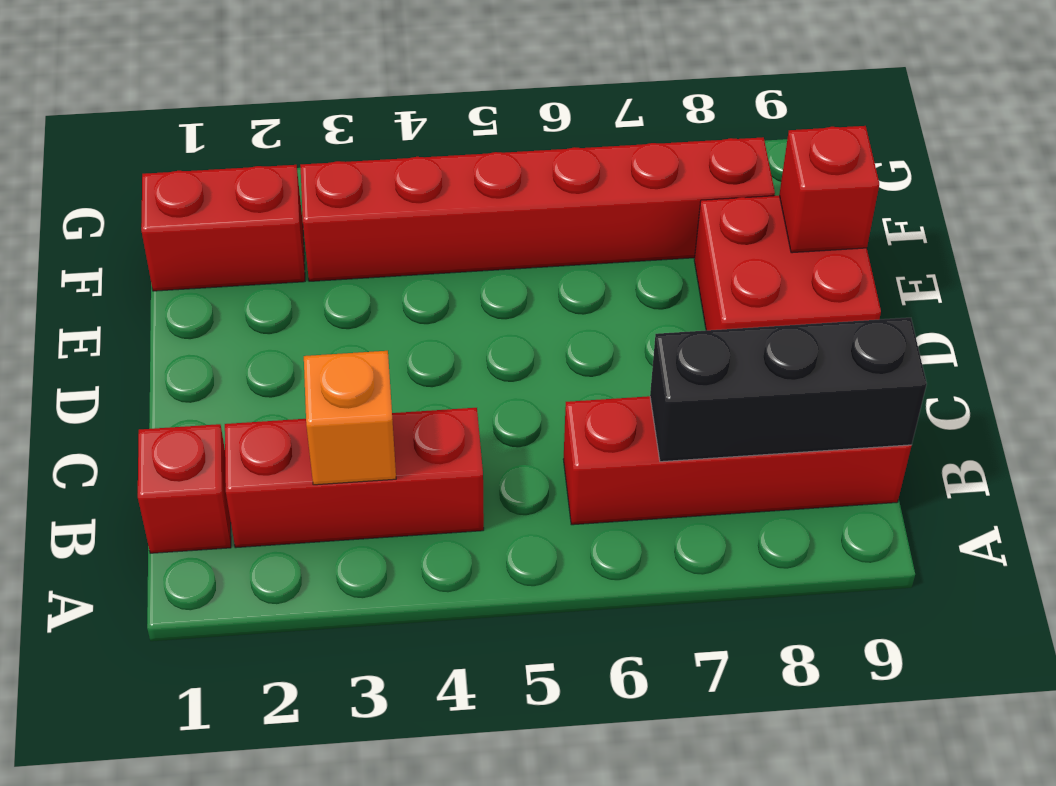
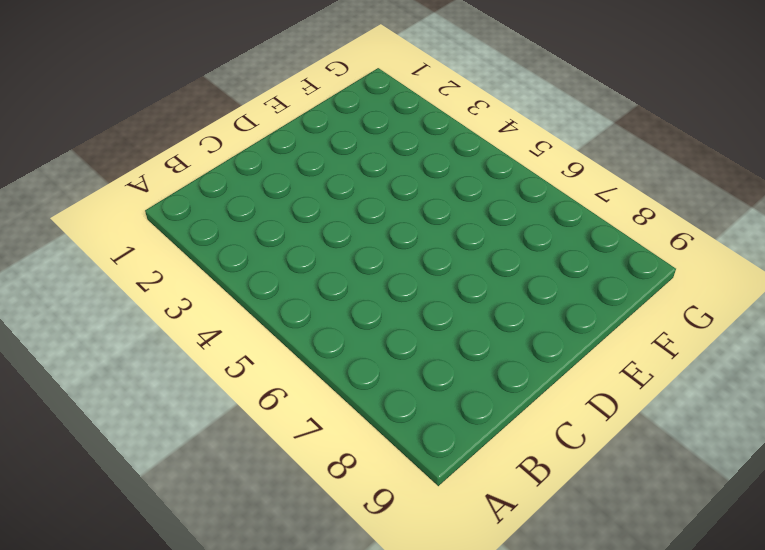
none -> red brick B1 level 1
none -> red brick B2:B4 level 1

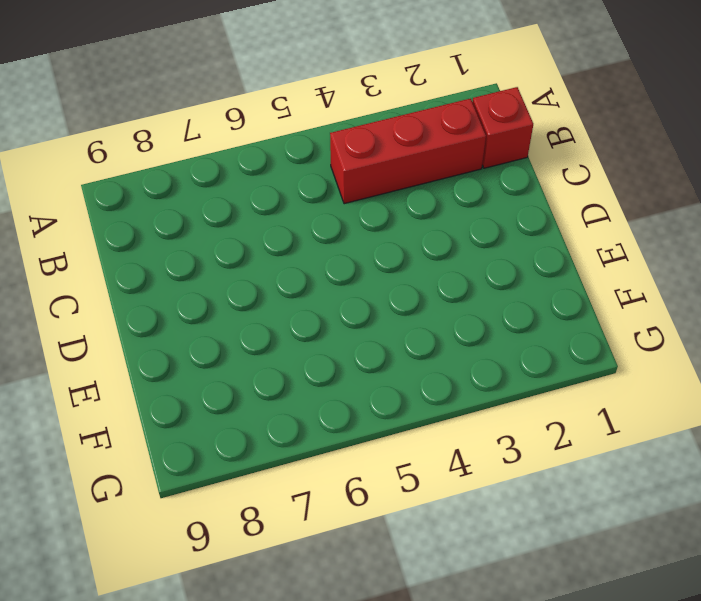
none -> red brick B6:B9 level 1
none -> red brick D8:E9 level 1

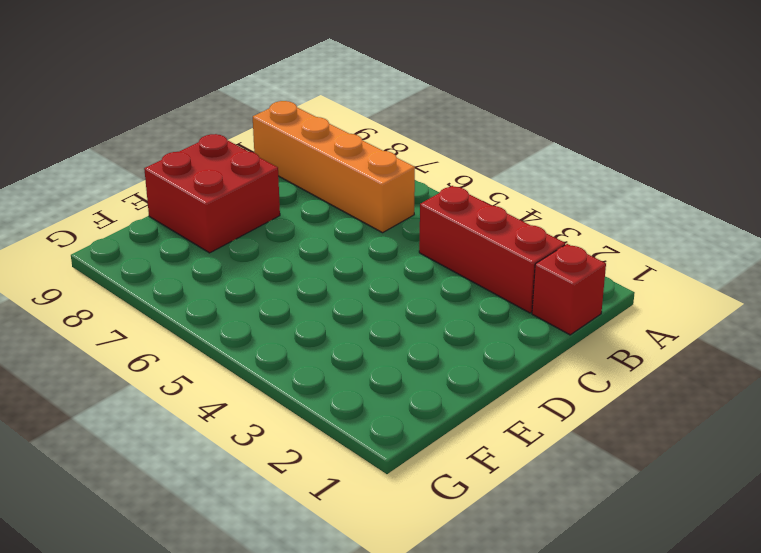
orange brick B6:B9 level 1 -> red brick B6:B9 level 1
none -> red brick F1:F2 level 1
none -> red brick F3:F8 level 1

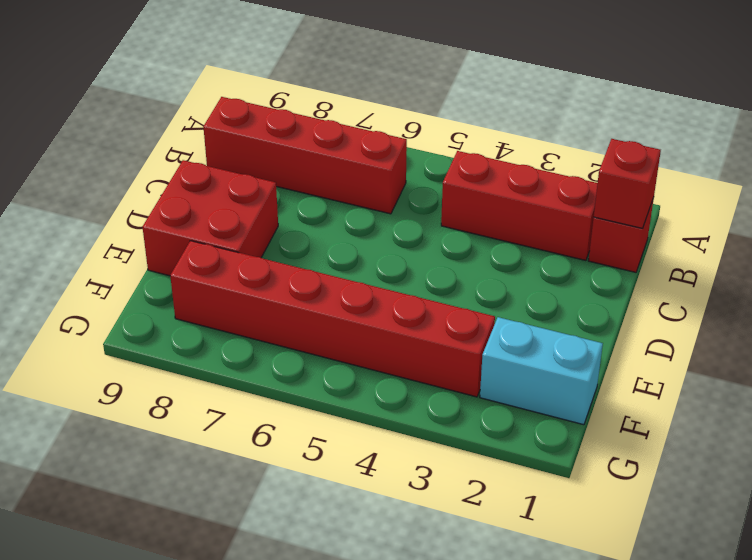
red brick B1 level 2 -> red brick E9 level 2
cyan brick F1:F2 level 1 -> red brick F1:F2 level 1
none -> orange brick B3 level 2
none -> black brick B7:B9 level 2

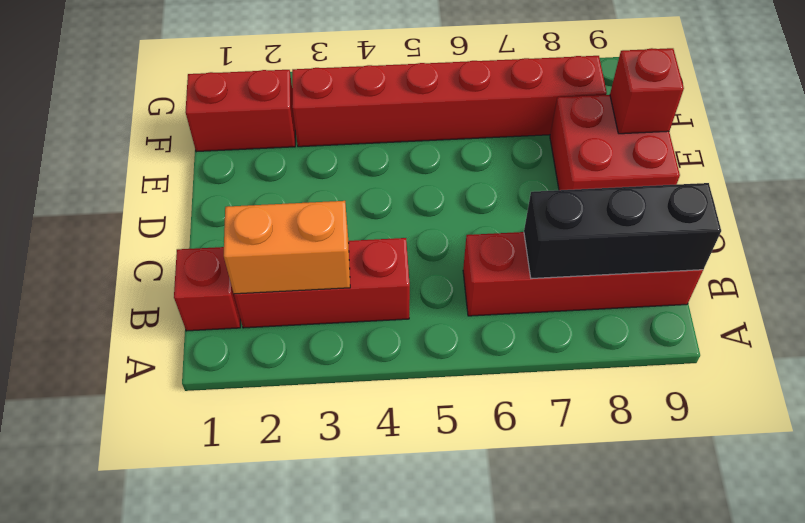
orange brick B2:B3 level 2 -> orange brick B3 level 2

